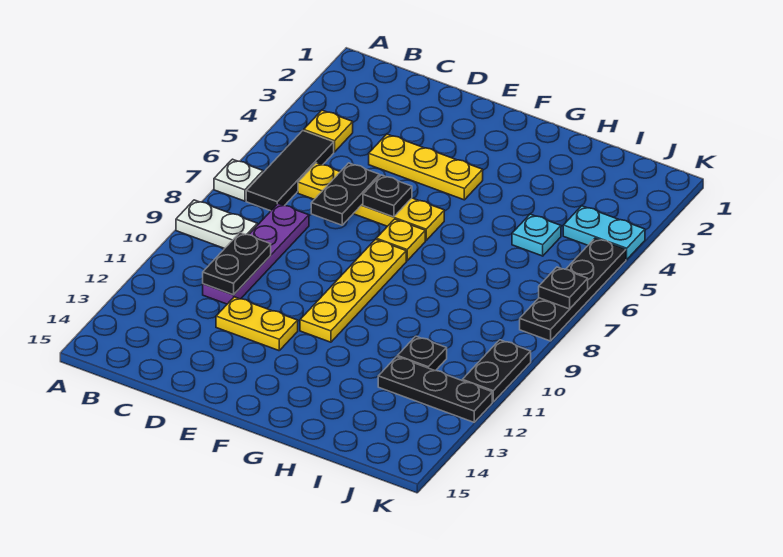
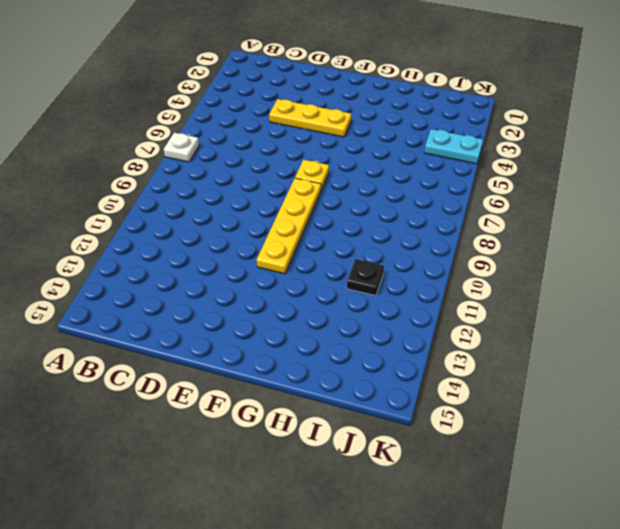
none -> white plate A9:B9 level 1
none -> yellow plate B4 level 1
none -> black tile B5:B7 level 1

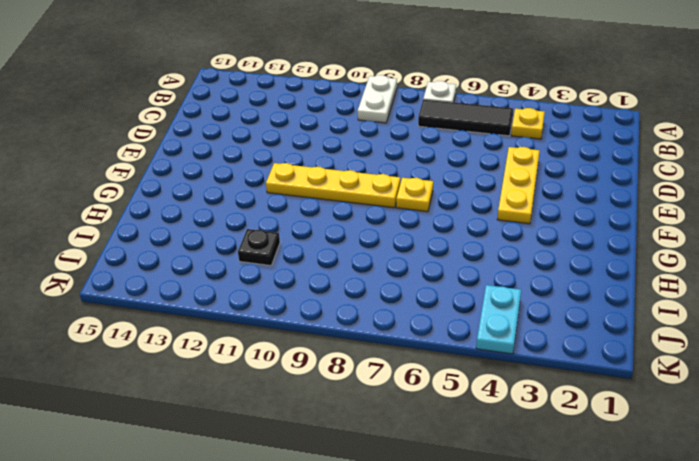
none -> yellow plate C6:F6 level 1
none -> purple plate C8:C11 level 1
none -> yellow plate D12:E12 level 1

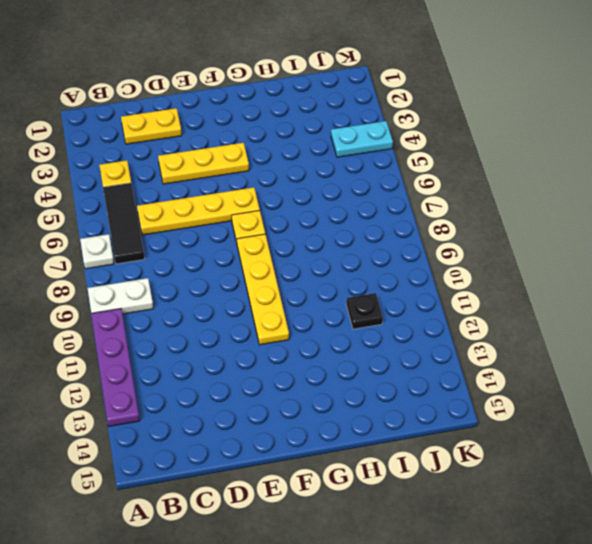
purple plate A10:A13 level 1 -> purple plate C8:C11 level 1
yellow plate C2:D2 level 1 -> yellow plate D12:E12 level 1
none -> cyan plate I5 level 1
none -> black plate I12:K12 level 1
none -> black plate K5:K8 level 1

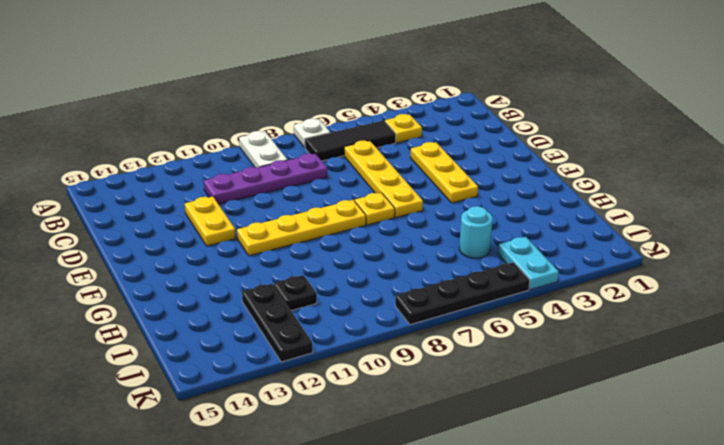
cyan round brick I5 level 1 -> cyan plate I5 level 1
none -> black plate K10:K11 level 1
none -> black plate C10:C11 level 2
none -> black plate D6:D7 level 2

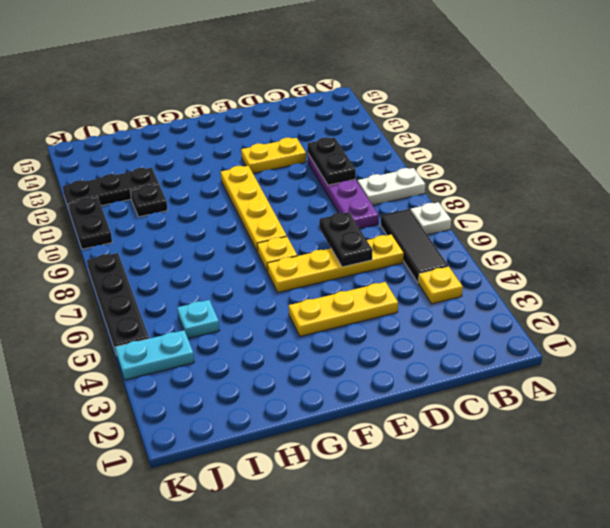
none -> black plate E6 level 2
none -> black plate K7 level 2

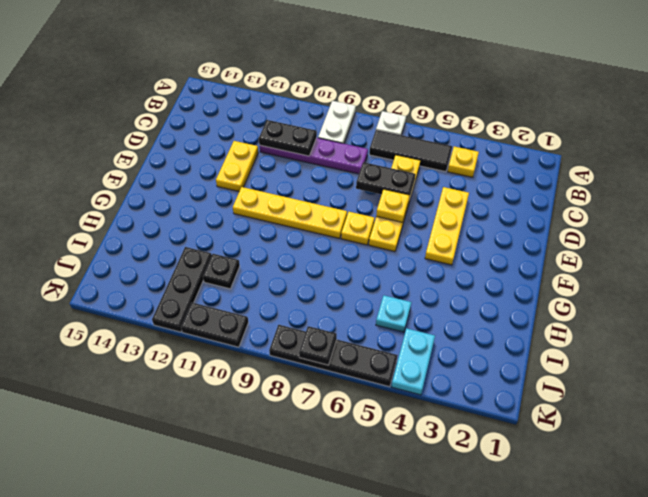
yellow plate E6 level 2 -> black plate E6 level 2

